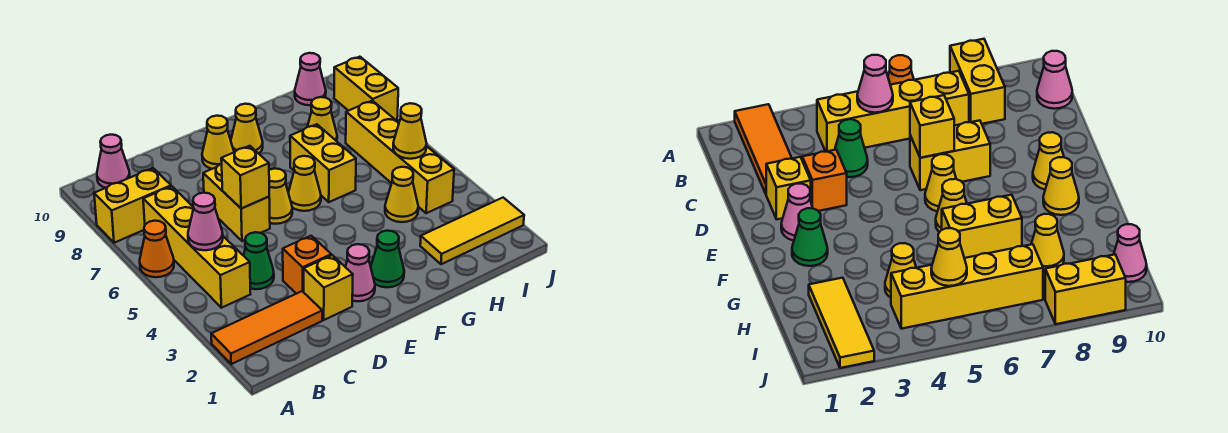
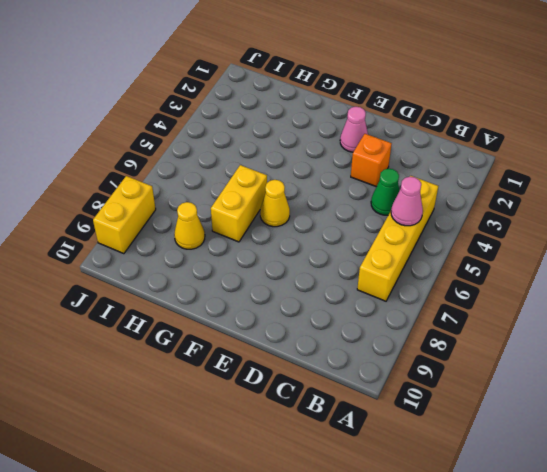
none -> orange tile A2:C2 level 1
none -> orange cone A6 level 1
none -> yellow brick A8:B8 level 1

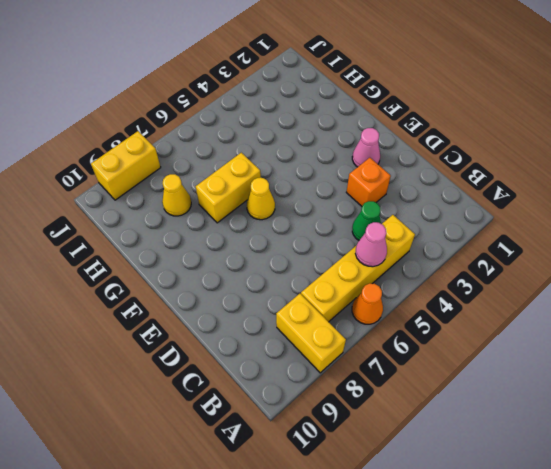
none -> orange tile A2:C2 level 1
none -> pink cone B10 level 1
none -> yellow brick D2 level 1

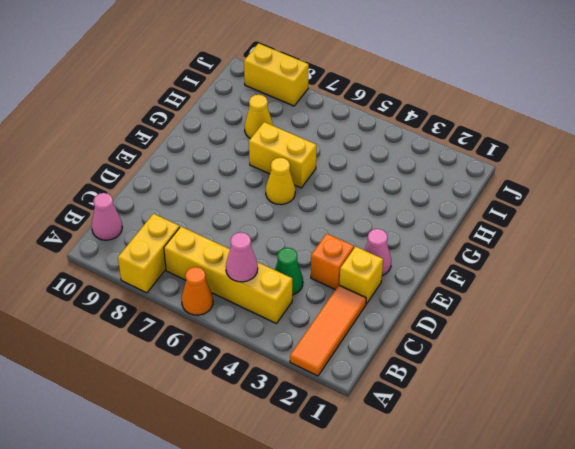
none -> yellow brick D6:D7 level 1
none -> yellow cone E6 level 1
none -> yellow cone E9 level 1

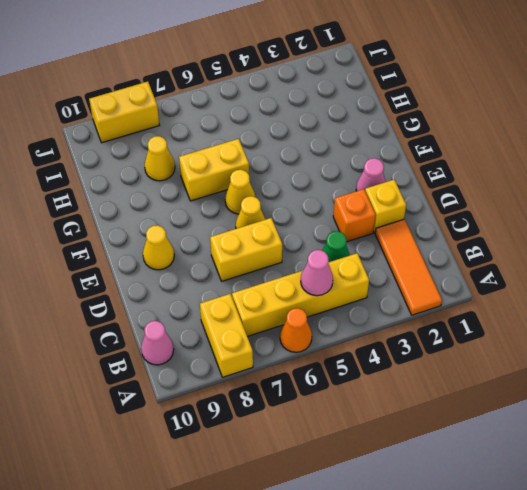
none -> green cone F2 level 1
none -> yellow cone F9 level 1
none -> yellow tile H2:J2 level 1

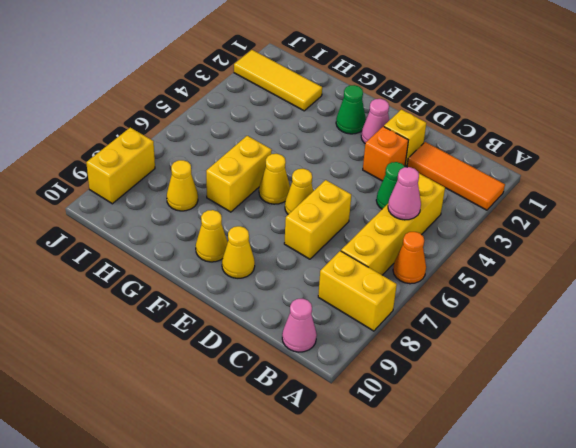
none -> yellow cone H4 level 1
none -> yellow brick I4:I7 level 1
none -> pink cone I10 level 1

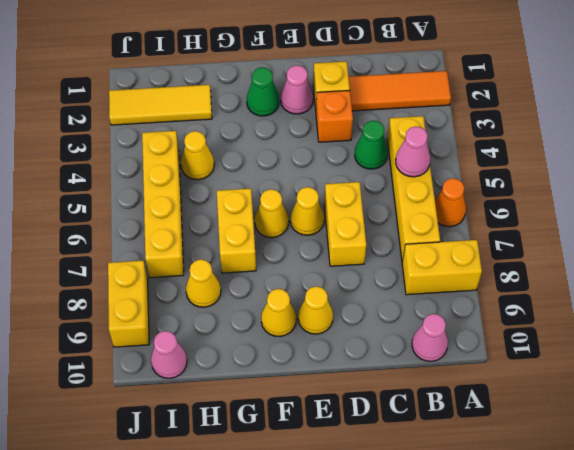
none -> yellow brick D6 level 2
none -> yellow cone I5 level 2

